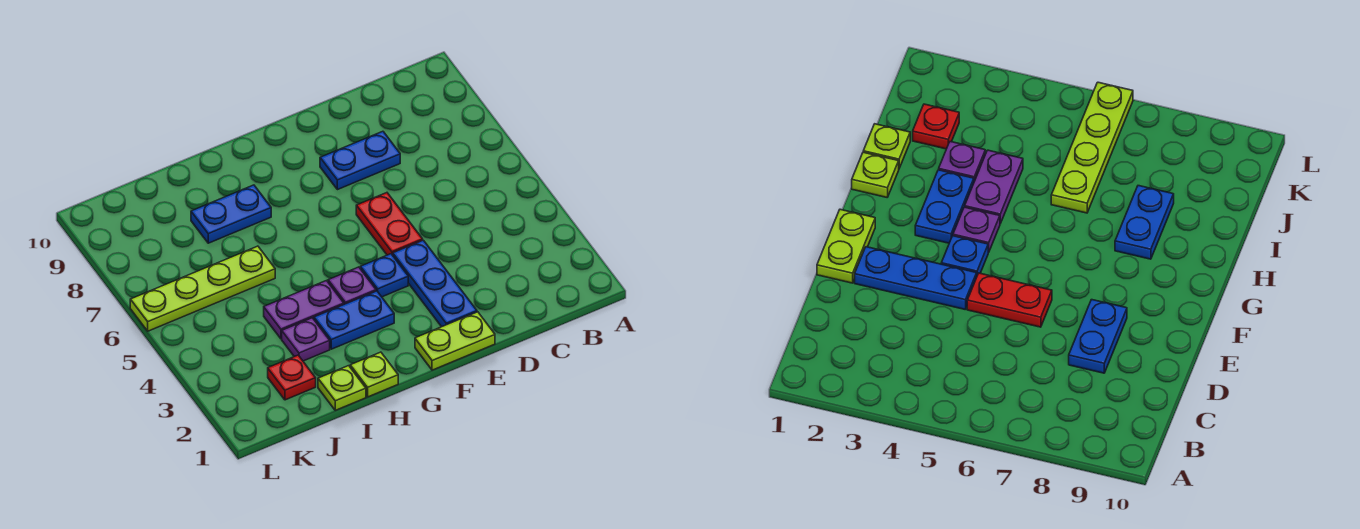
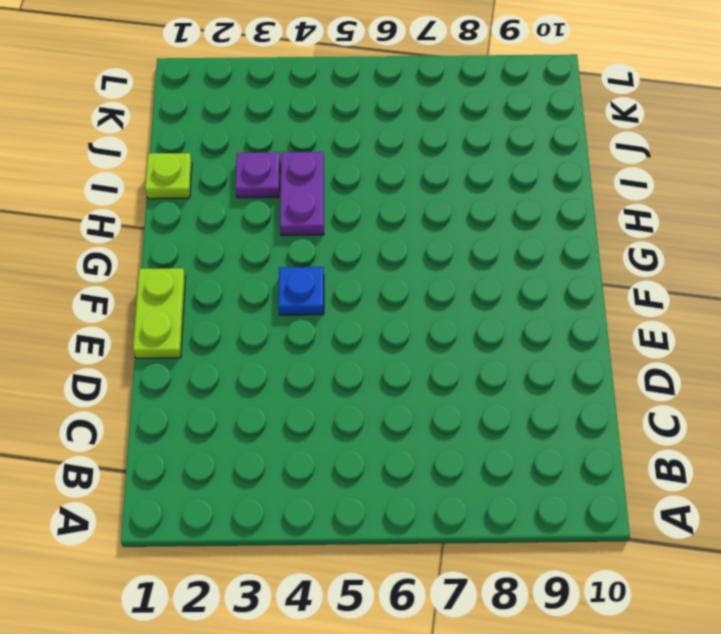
none -> blue plate D8:E8 level 1
none -> blue plate E2:E4 level 1
none -> red plate E5:E6 level 1

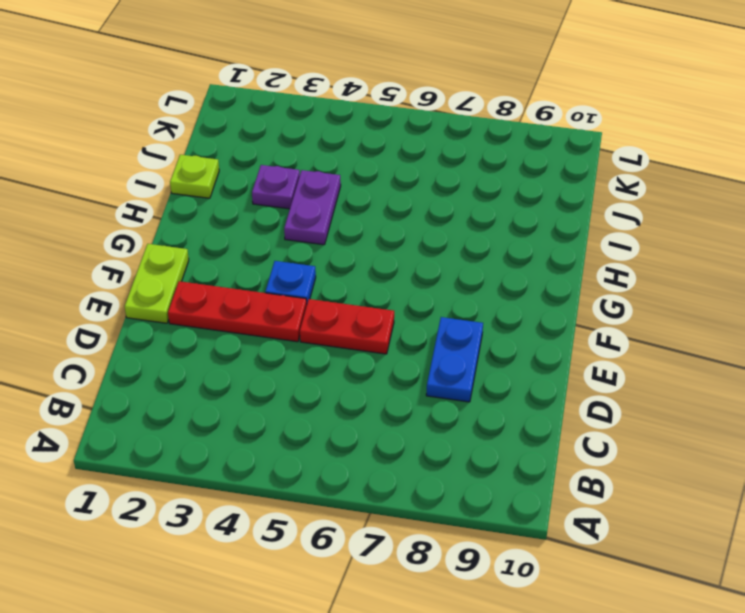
red plate E2:E4 level 1 -> blue plate E2:E4 level 1
none -> blue plate G3:H3 level 1
none -> purple plate G4 level 1
none -> lime plate H1 level 1

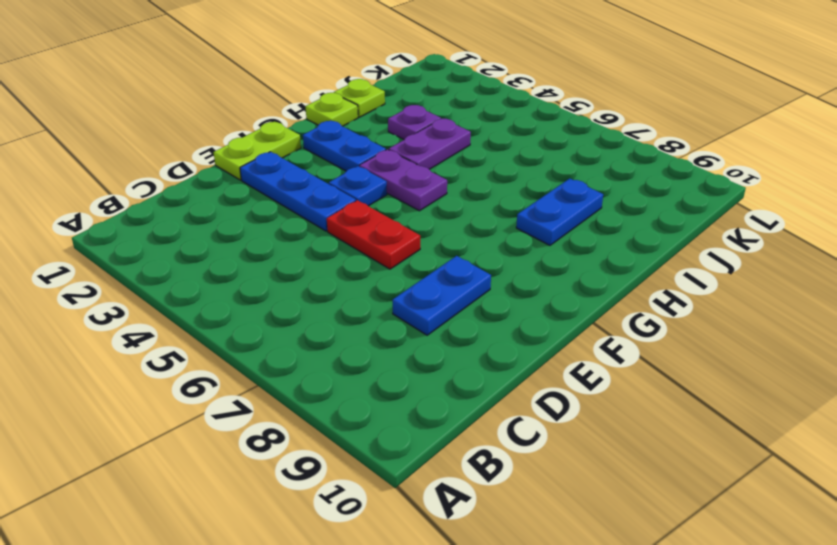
blue plate G2:G3 level 1 -> blue plate G3:H3 level 1
purple plate G4:G5 level 1 -> purple plate G4 level 1
none -> lime plate I6:L6 level 1
none -> red plate J2 level 1

